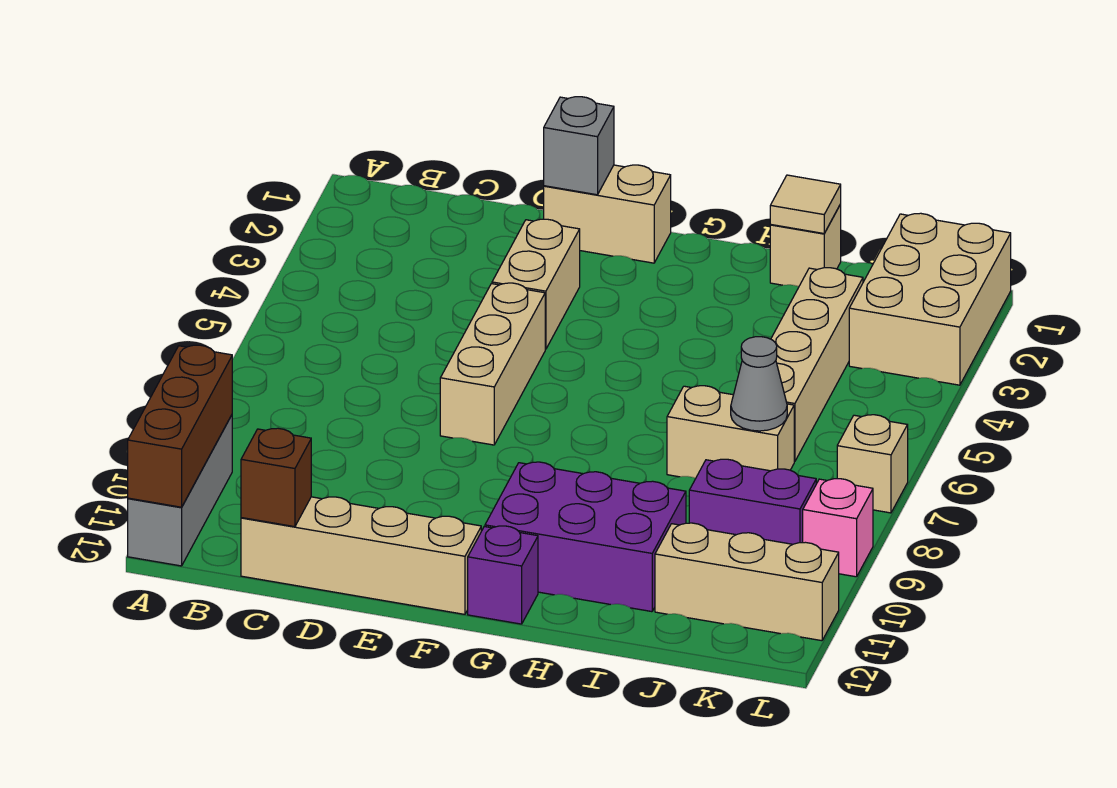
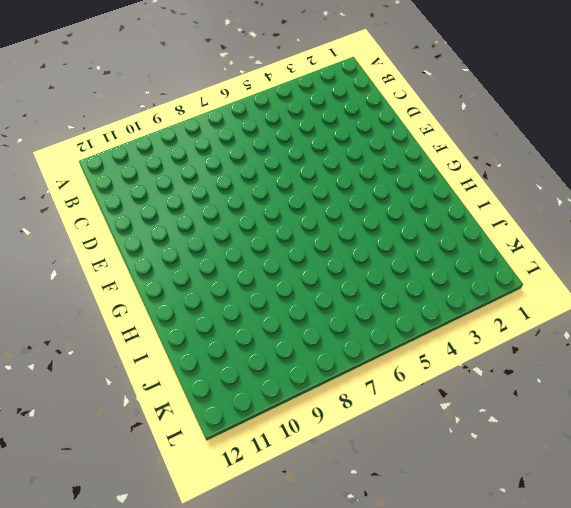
none -> grey brick A10:A12 level 1
none -> tan brick C12:F12 level 1
none -> tan brick E1:F1 level 1

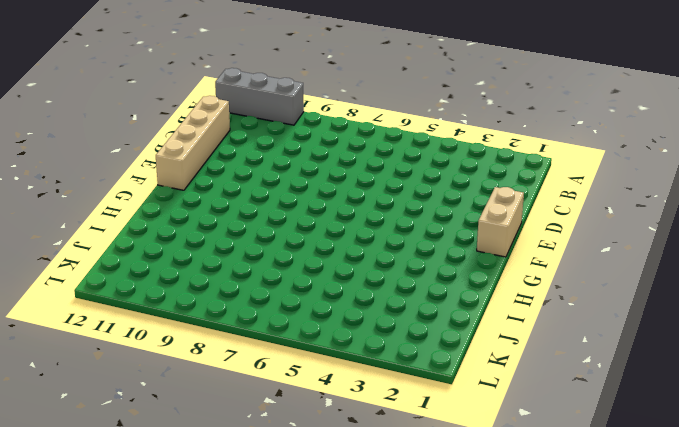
none -> tan brick E3:E4 level 1
none -> tan brick E5:E7 level 1
none -> purple brick G10:I11 level 1

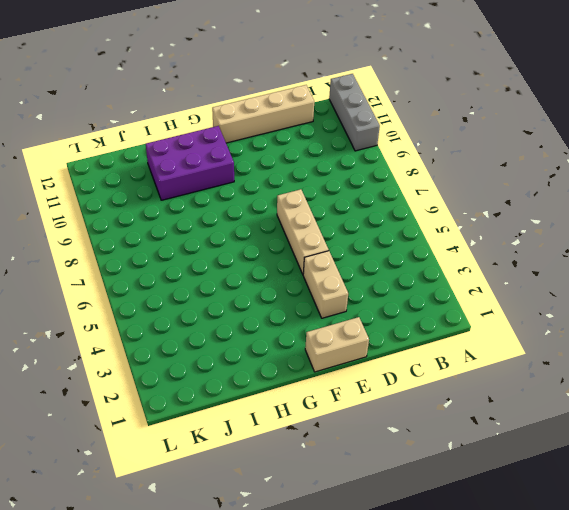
none -> purple brick G12 level 1
none -> tan brick I1 level 1
none -> tan brick I7:J7 level 1

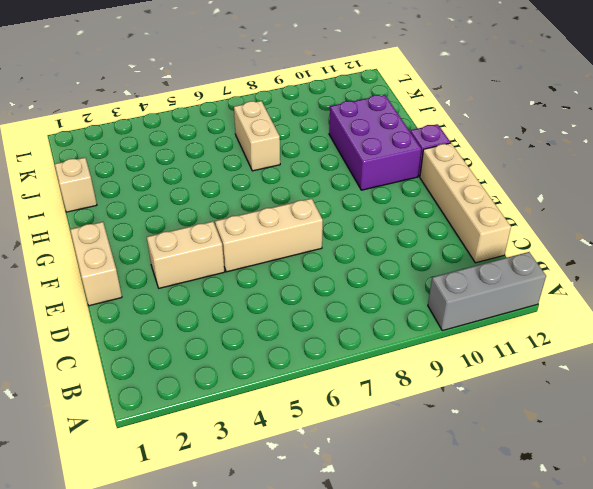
none -> tan brick J3:J6 level 1
none -> purple brick J9:K9 level 1
none -> tan brick J11:L11 level 1

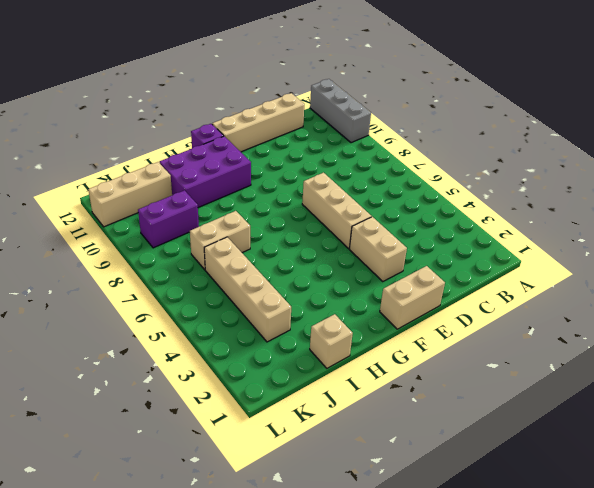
none -> tan brick K1:L3 level 1
none -> tan brick L7 level 1
none -> pink brick L9 level 1

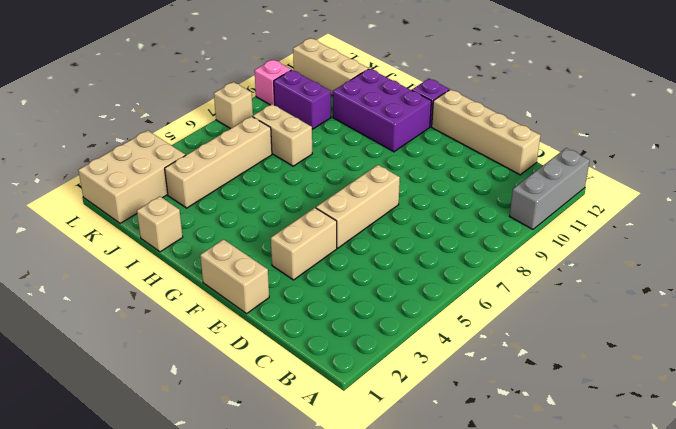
none -> brown brick A10:A12 level 2
none -> brown brick C12 level 2
none -> grey brick E1 level 2

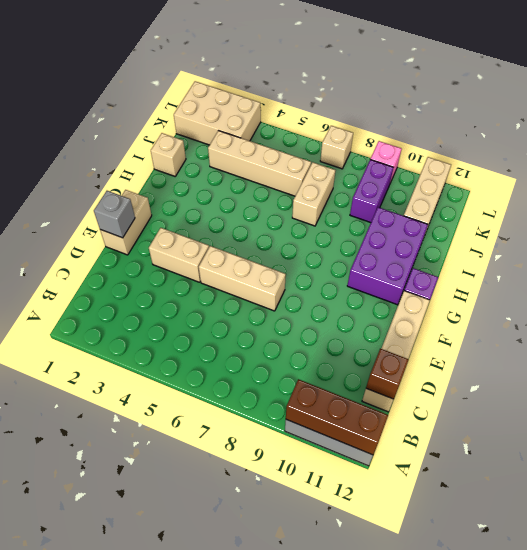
none -> tan tile I1 level 2
none -> grey cone J7 level 2

